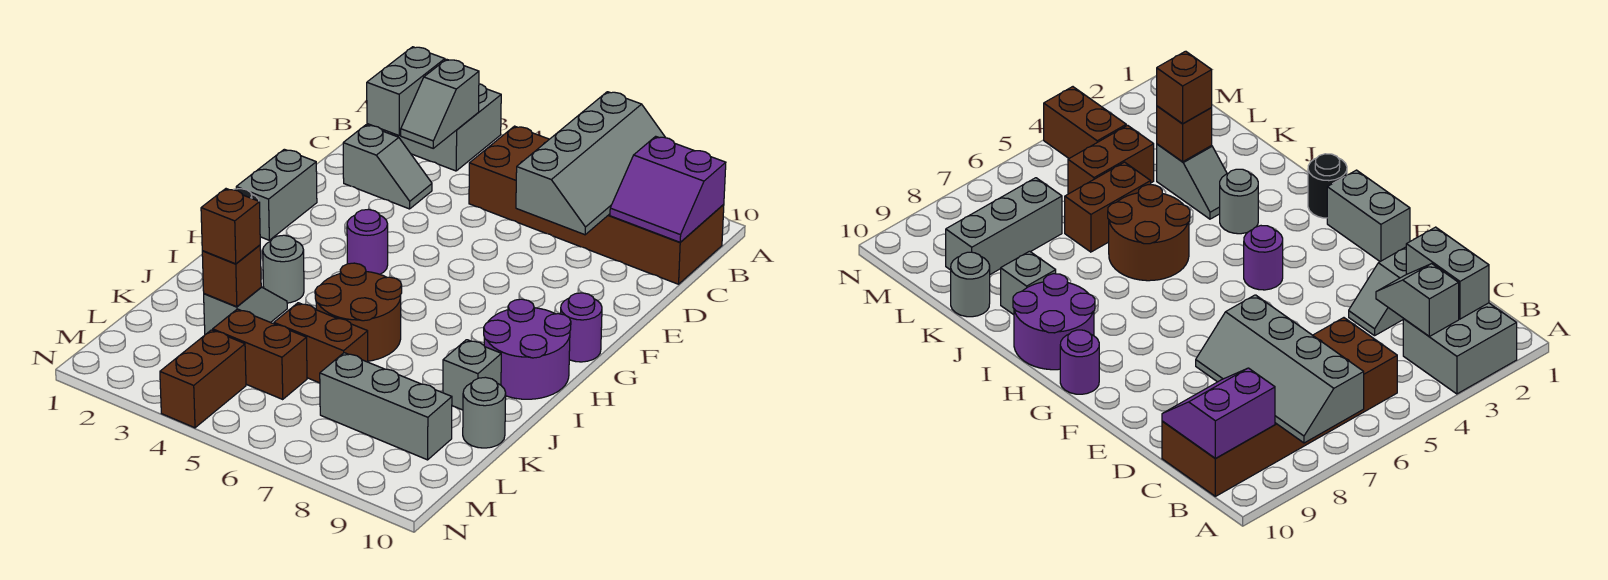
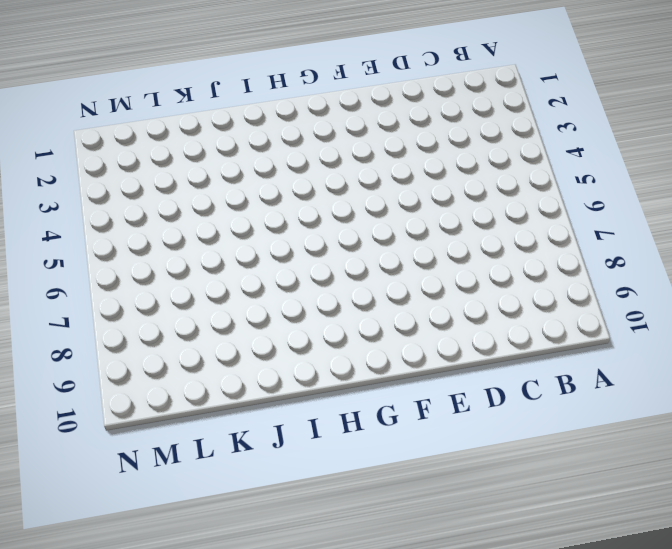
none -> grey brick A2:B3 level 1
none -> brown brick B5:C10 level 1
none -> grey slope D2:D3 level 1 top 2

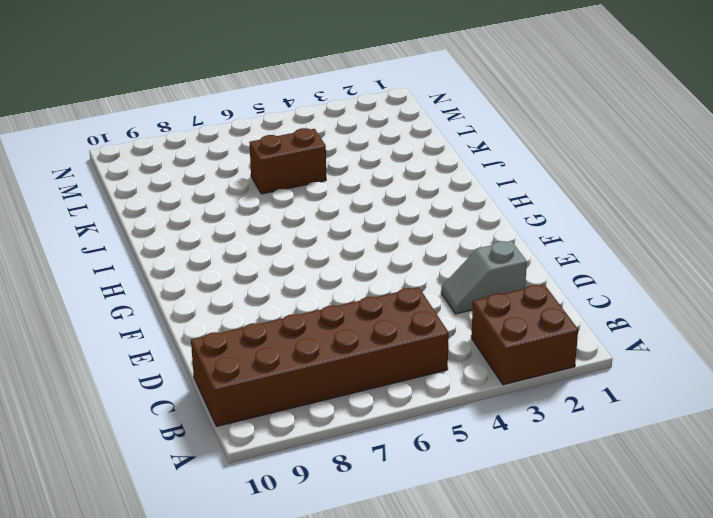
brown brick A2:B3 level 1 -> grey brick A2:B3 level 1
none -> grey brick F1:G1 level 1
none -> purple round brick G4 level 1
none -> purple round brick G10 level 1

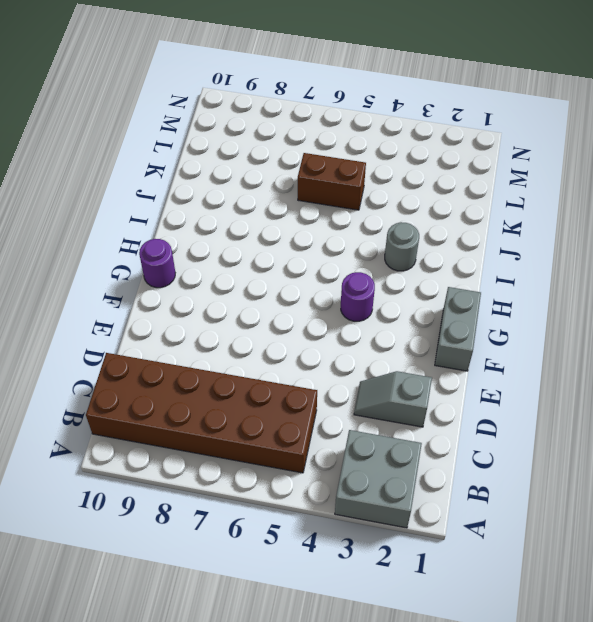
none -> black round brick H1 level 1
none -> purple round brick H9:I10 level 1
none -> brown round brick I5:J6 level 1

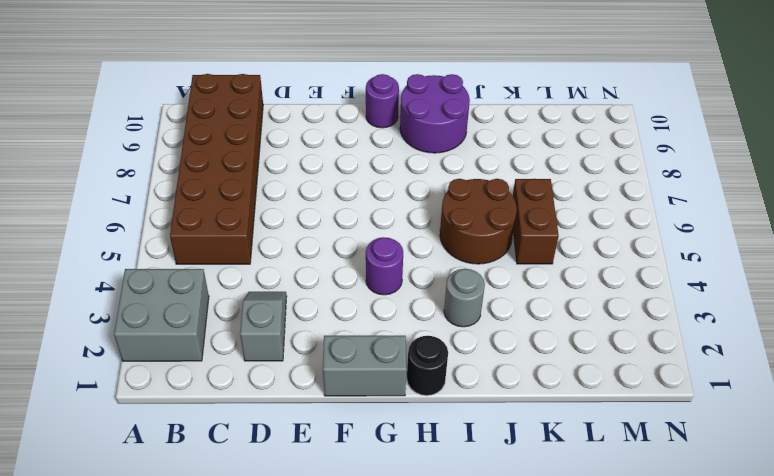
none -> grey slope J3:K3 level 1 top K
none -> grey brick J9 level 1
none -> grey round brick K10 level 1

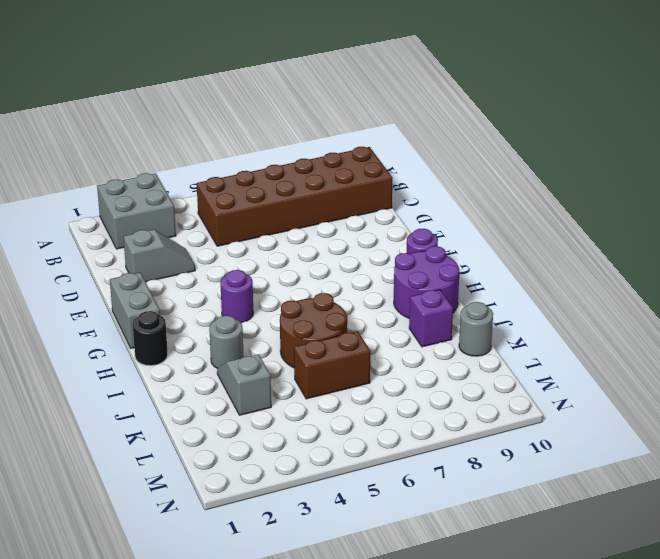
purple brick J9 level 1 -> grey brick J9 level 1
none -> brown brick L4:L5 level 1
none -> grey brick L7:L9 level 1
none -> brown brick M4:N4 level 1

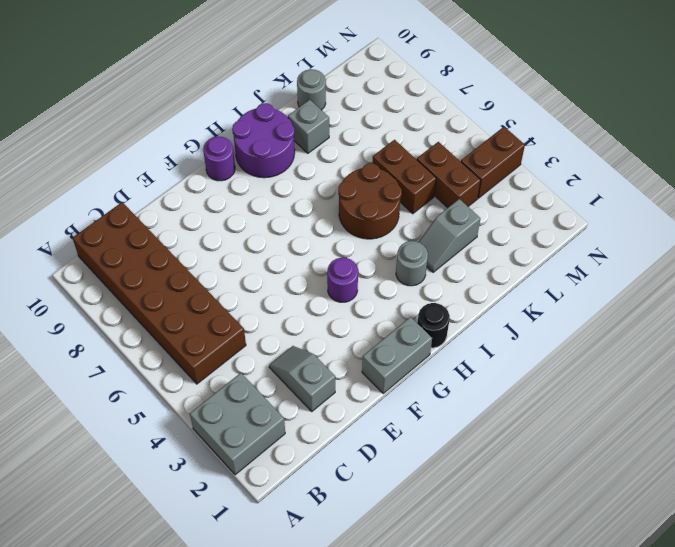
none -> grey brick L7:L9 level 1
none -> grey slope A7:D8 level 2 top 7
none -> grey brick B2:C2 level 2

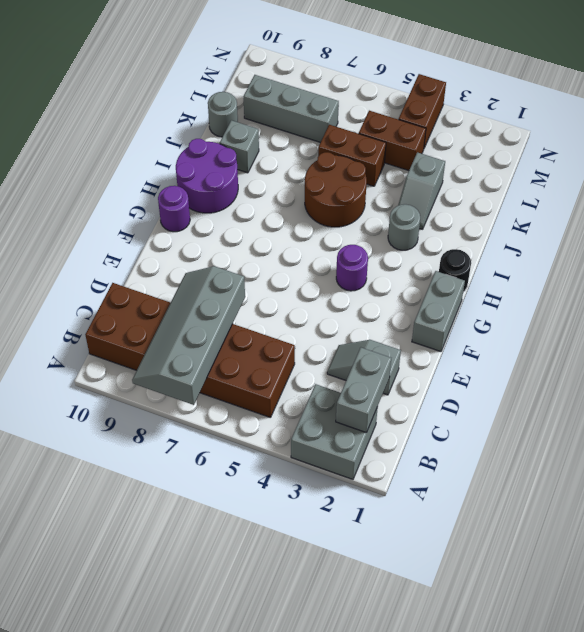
none -> grey slope B3:C3 level 2 top B
none -> purple slope B9:C10 level 2 top B
none -> brown brick K3 level 2

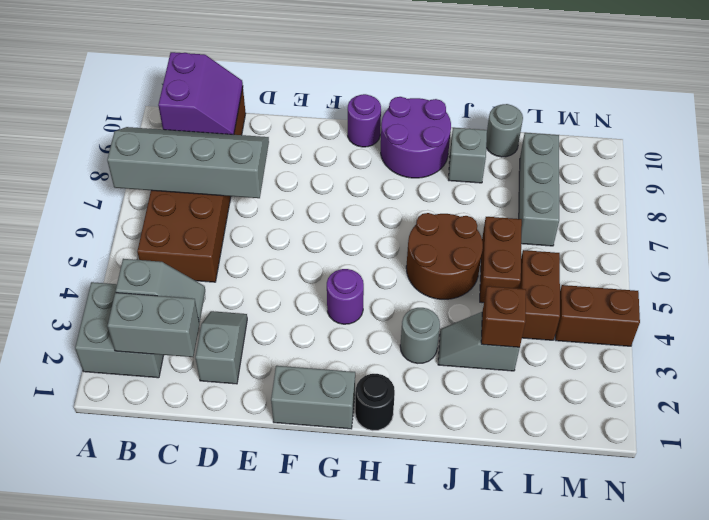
none -> brown brick K3 level 3

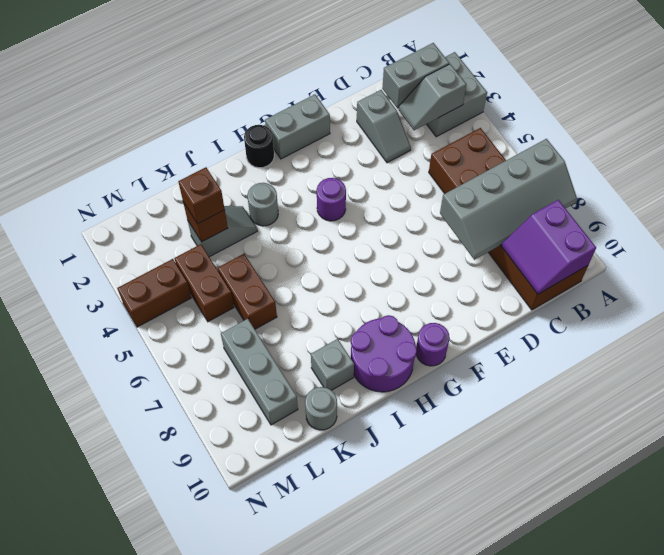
none -> brown round brick I5:J6 level 1

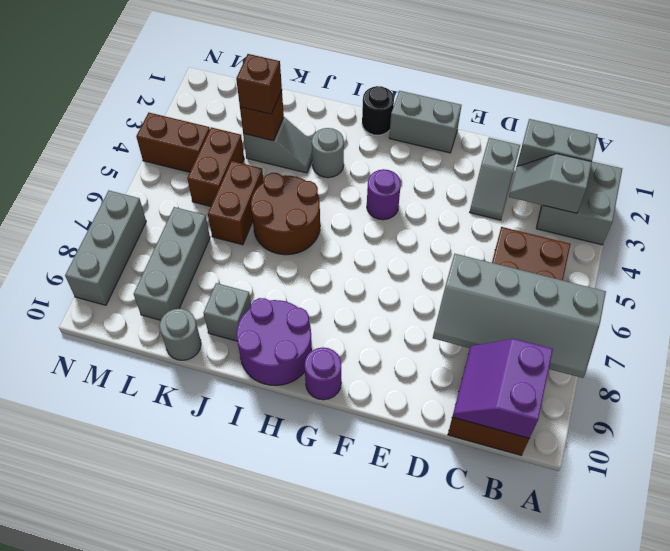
grey brick N7:N9 level 1 -> none

